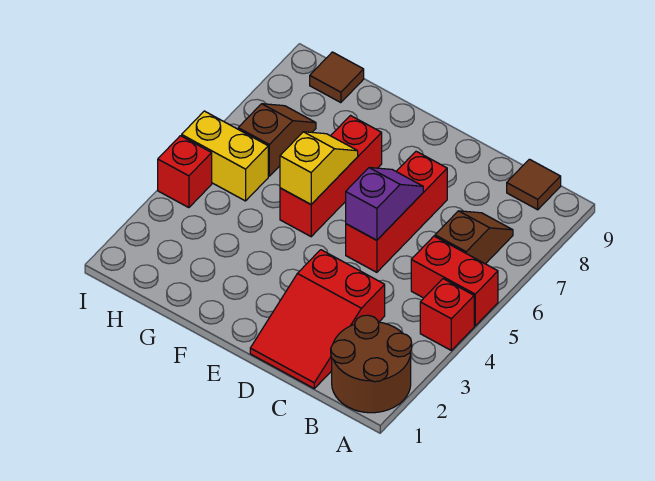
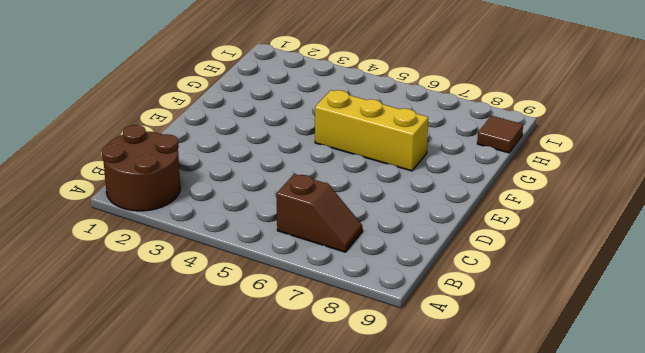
yellow brick F5:F7 level 1 -> red brick F5:F7 level 1
none -> red brick A4 level 1
none -> red brick A5:B5 level 1
none -> brown tile B9 level 1

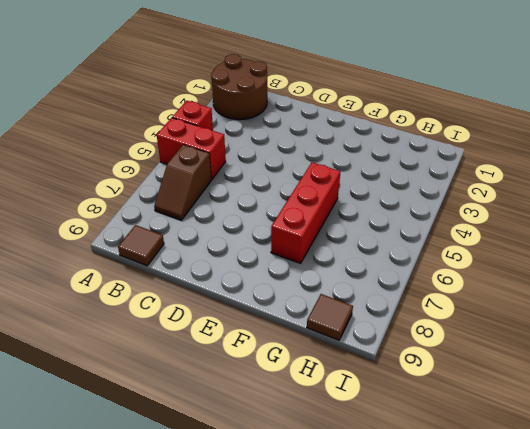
none -> red slope C1:D3 level 1 top 3
none -> red brick D5:D7 level 1
none -> yellow brick H5:I5 level 1

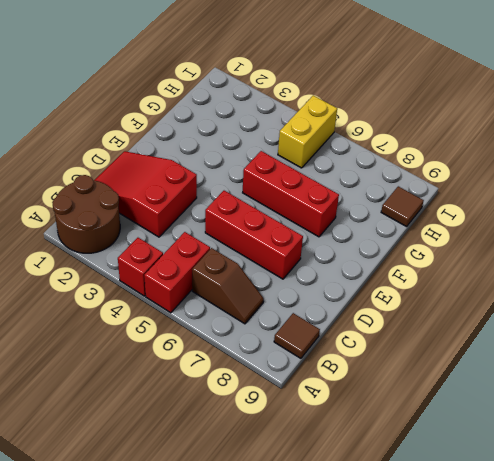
none -> brown slope H6:H7 level 1 top 6
none -> red brick I4 level 1
none -> purple slope D5:D6 level 2 top 5

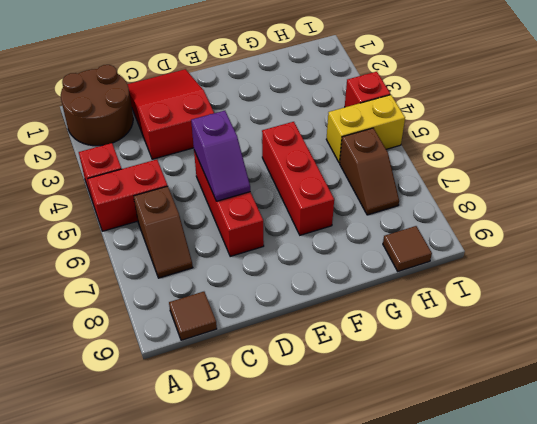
none -> yellow slope F5:F6 level 2 top 5

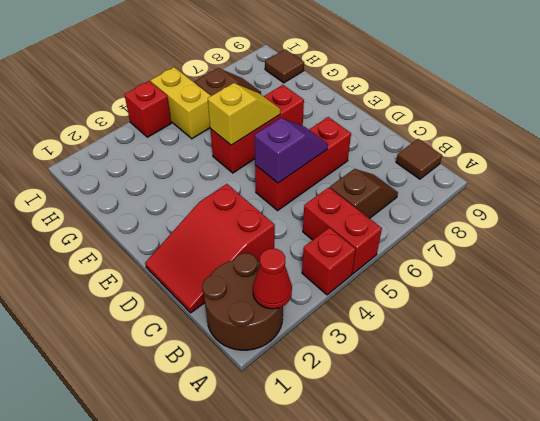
red cone A2 level 2 -> none

